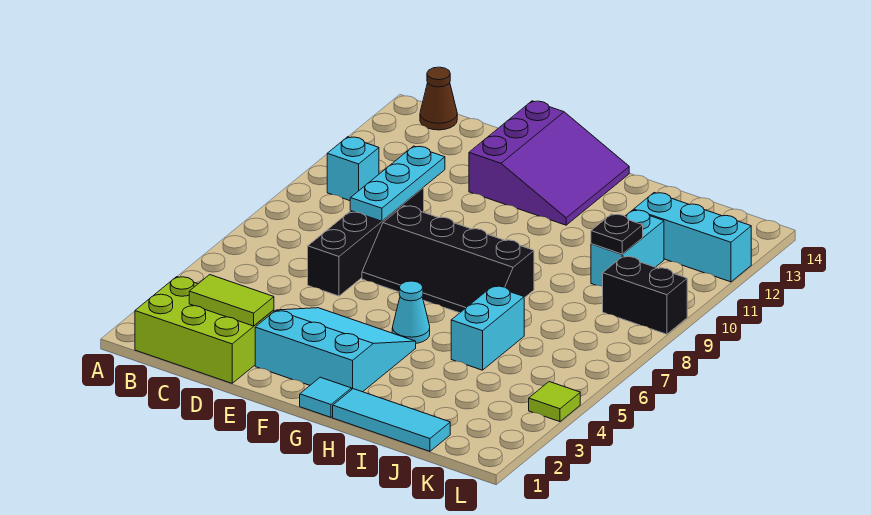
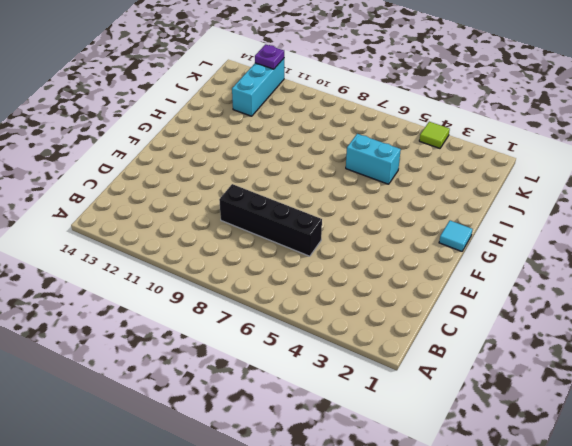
purple plate L12 level 2 -> none
none -> lime brick B1:D2 level 1
none -> cyan brick B10 level 1
none -> brown cone B14 level 1

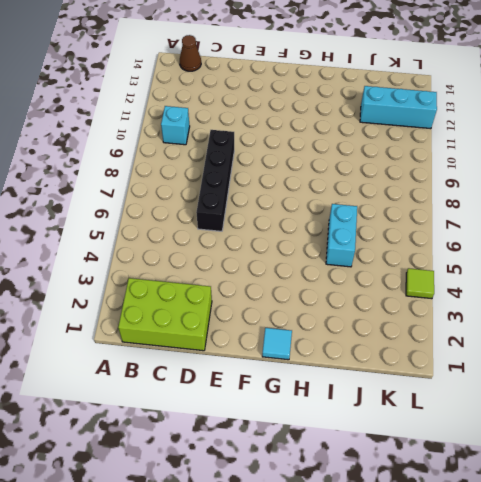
none -> cyan slope E2:G4 level 1 top 2
none -> black slope E7:H8 level 1 top 8
none -> purple slope E12:G14 level 1 top E

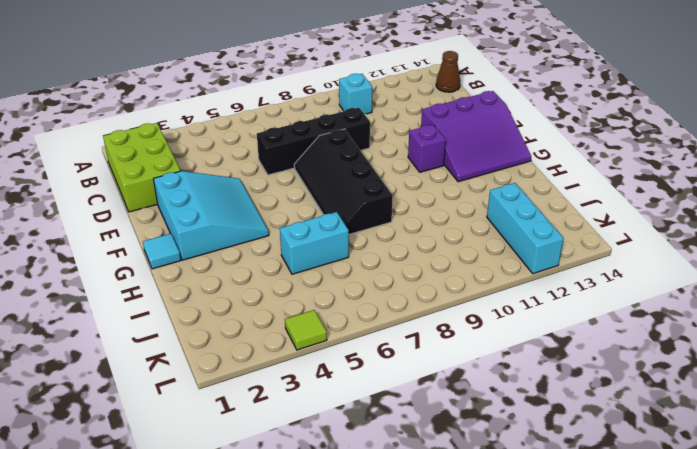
purple brick F11 level 1 -> none
none -> cyan cone G5 level 1
none -> cyan tile H1:J1 level 1
none -> cyan brick J10:J11 level 1

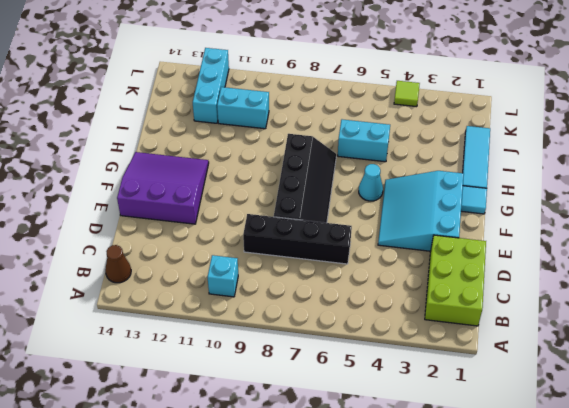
none -> black brick K9:L9 level 1
none -> lime tile C2:D2 level 2
none -> cyan plate D8:D10 level 2

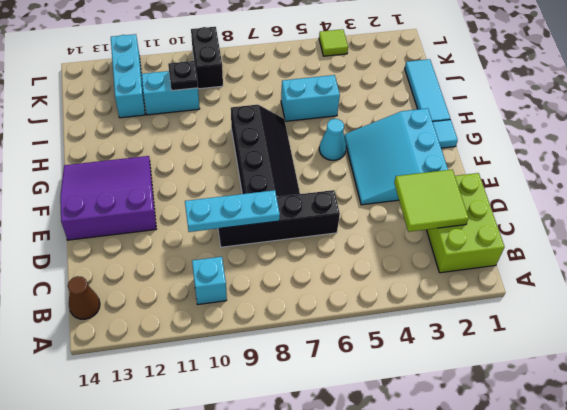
lime tile C2:D3 level 2 -> lime tile C2:D2 level 2

